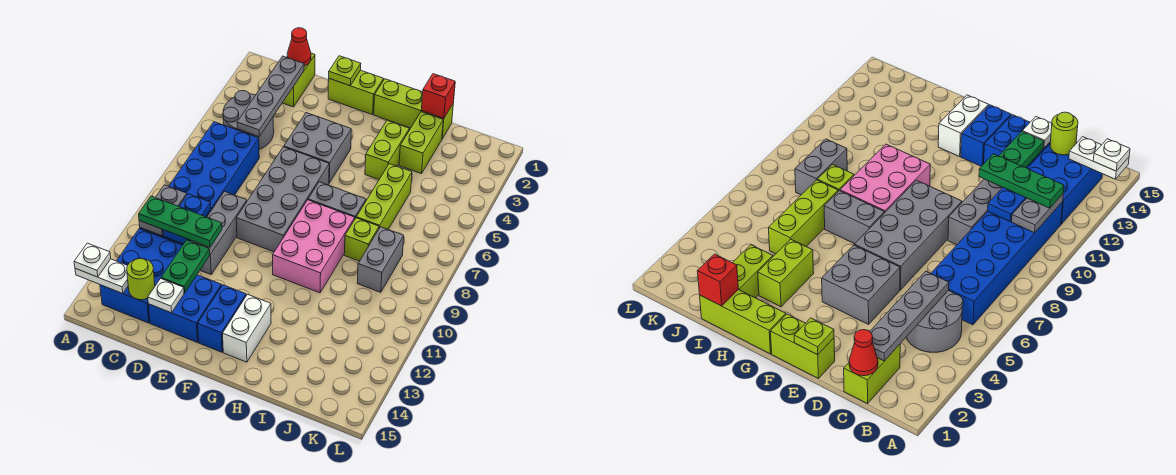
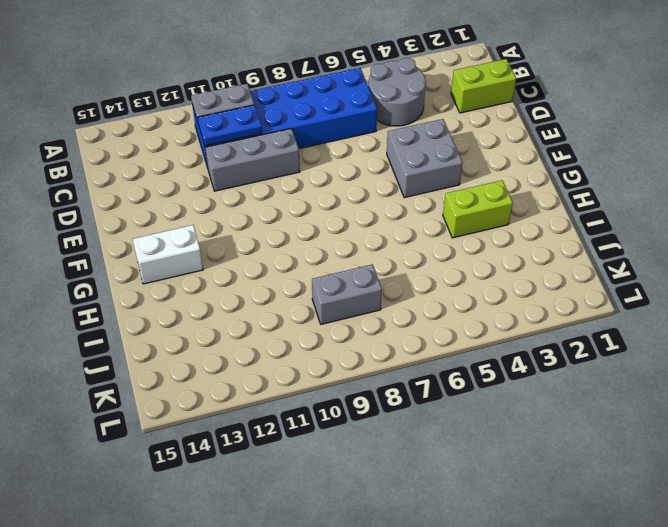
none -> blue brick B12:C14 level 1
none -> blue brick D13:E14 level 1
none -> lime brick E1:F1 level 1
none -> grey brick E6:F9 level 1

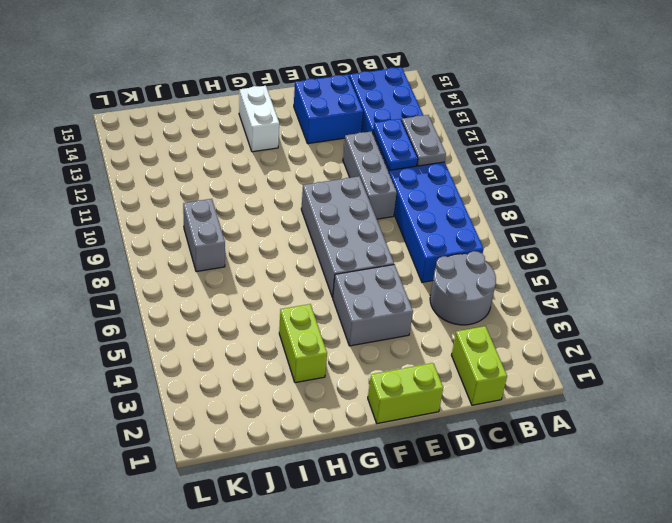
none -> blue brick F13:F14 level 1
none -> lime brick G1:I1 level 1
none -> grey brick G7:H7 level 1
none -> pink brick G8:H10 level 1

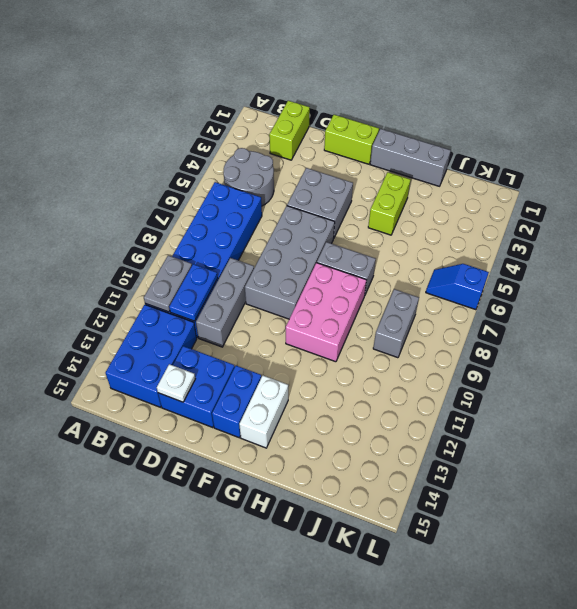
grey brick G1:I1 level 1 -> lime brick G1:I1 level 1
blue slope K6:L6 level 1 top L -> none
none -> lime brick I2:I3 level 1
none -> lime brick I5:I7 level 1
none -> lime brick I8 level 1
none -> white plate A14:B14 level 2

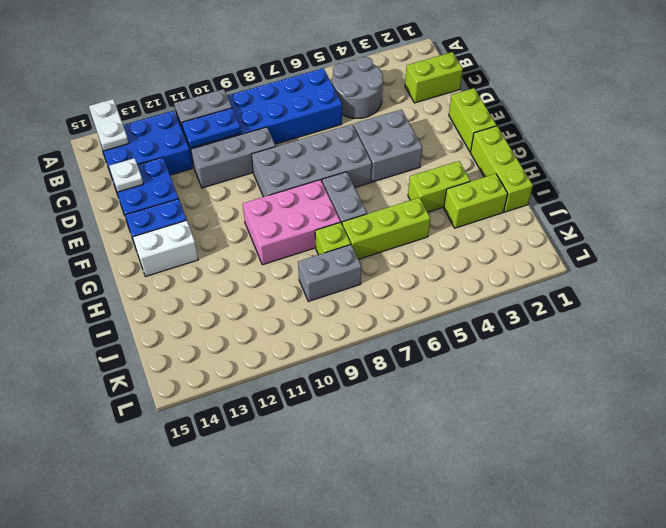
none -> red cone C1 level 2
none -> grey plate C2:C5 level 2
none -> lime round brick C14 level 2
none -> green plate D12:D13 level 2

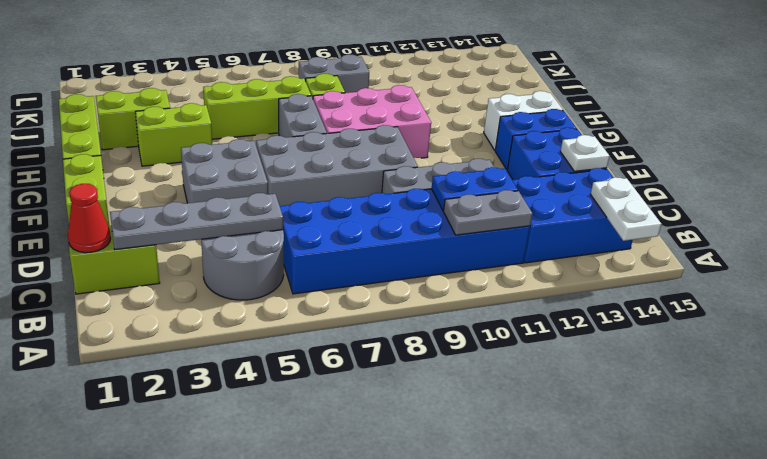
none -> lime round brick C14 level 2
none -> green plate D12:D13 level 2
none -> lime plate E1 level 2
none -> red brick I1 level 2

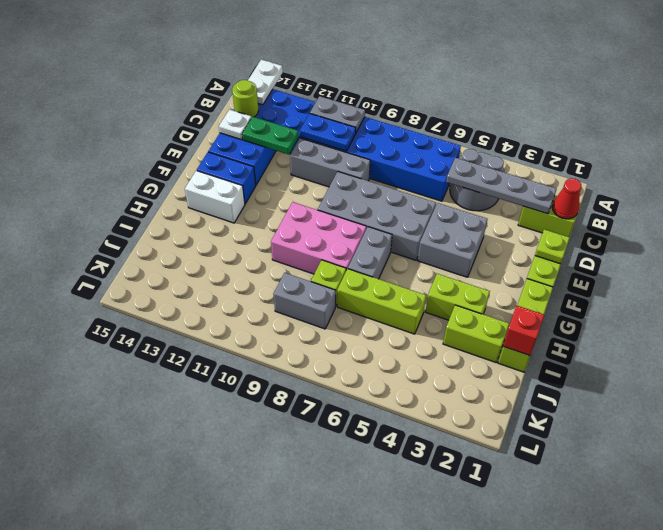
none -> white plate A14 level 3
none -> green plate B11:D11 level 3

